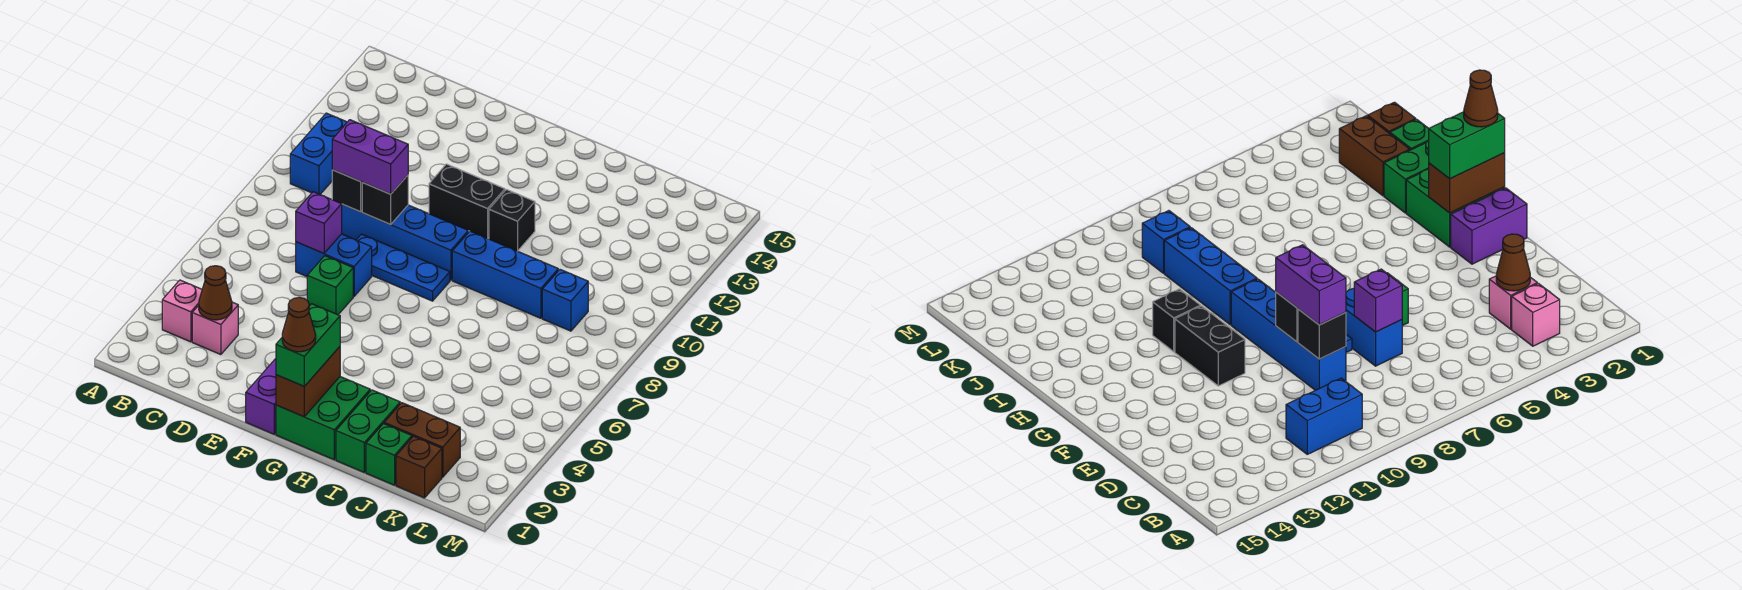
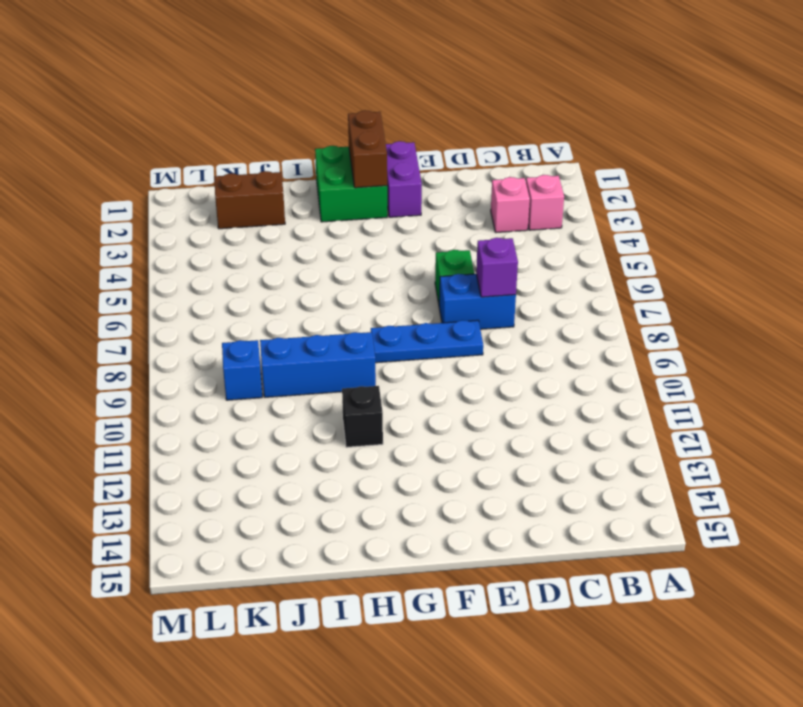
none -> blue brick B10:B11 level 1
none -> blue brick D9:G9 level 1
none -> black brick F11:G11 level 1

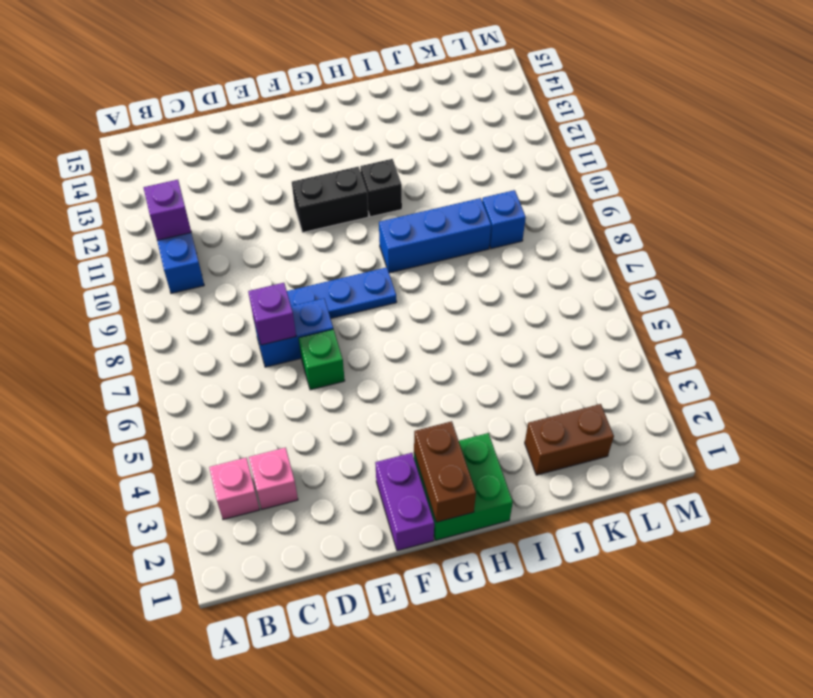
purple brick B11 level 2 -> none
none -> blue brick D9:G9 level 1
none -> green brick I1:I2 level 1
none -> green brick J1 level 1

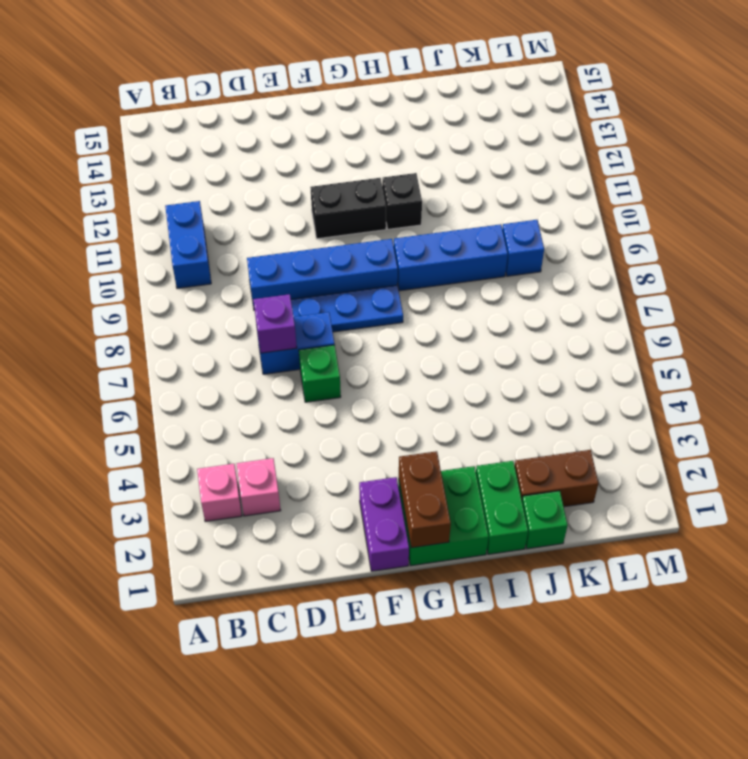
none -> brown brick K1 level 1
none -> brown cone C3 level 2
none -> black brick D9 level 2

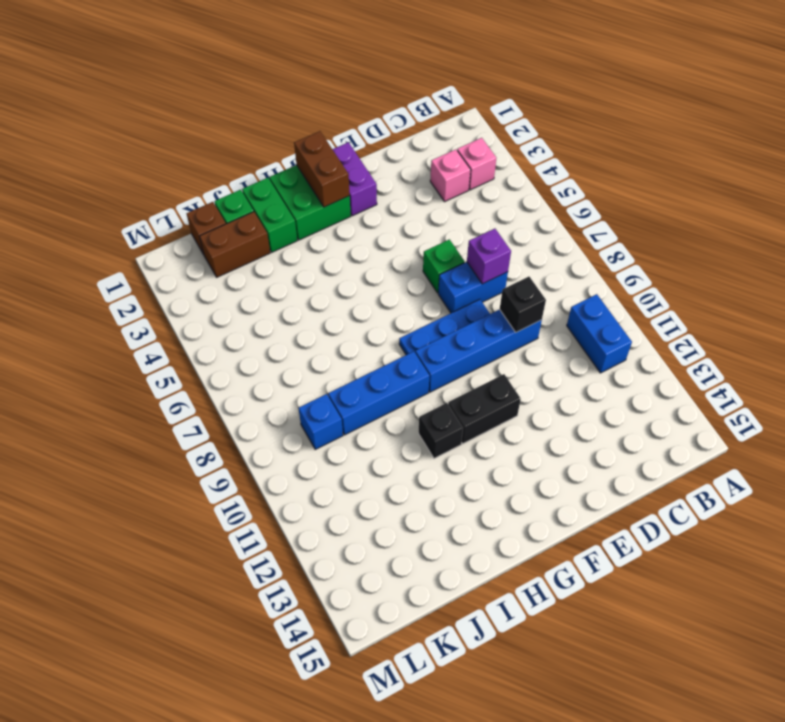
none -> brown cone C3 level 2
none -> black brick E9 level 2
none -> purple brick D9:E9 level 3

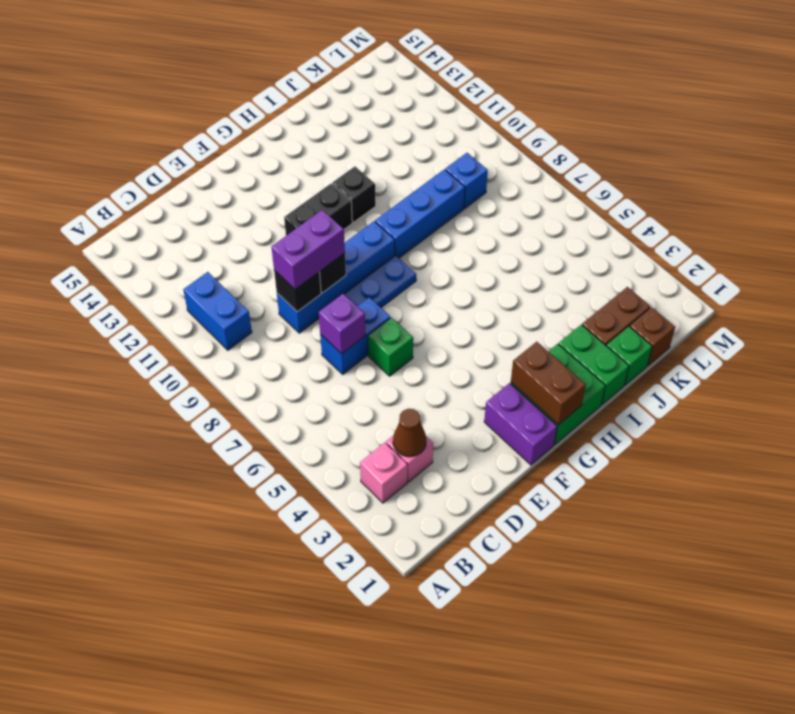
none -> green brick G1:G2 level 3
none -> brown cone G1 level 4

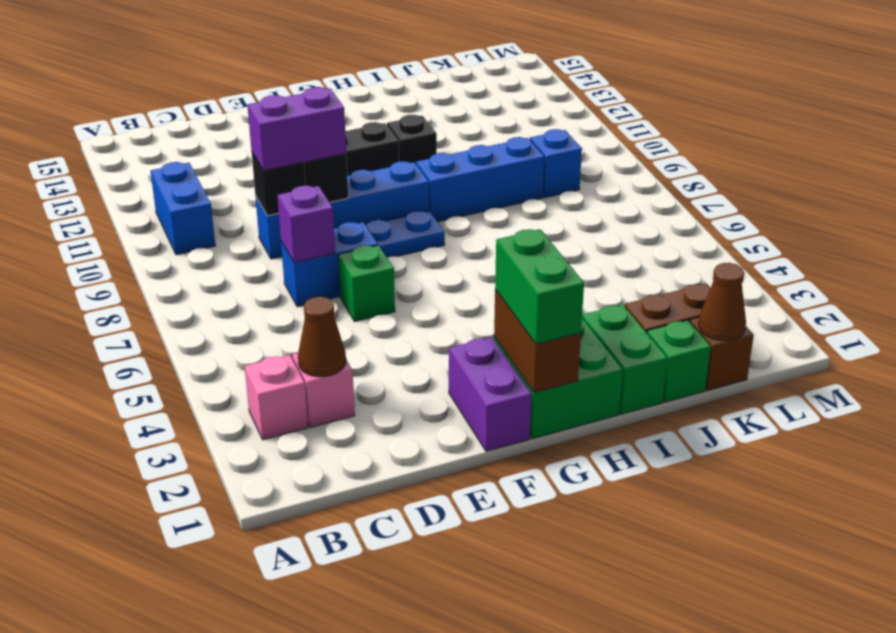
brown cone K1 level 2 -> brown cone G1 level 4

